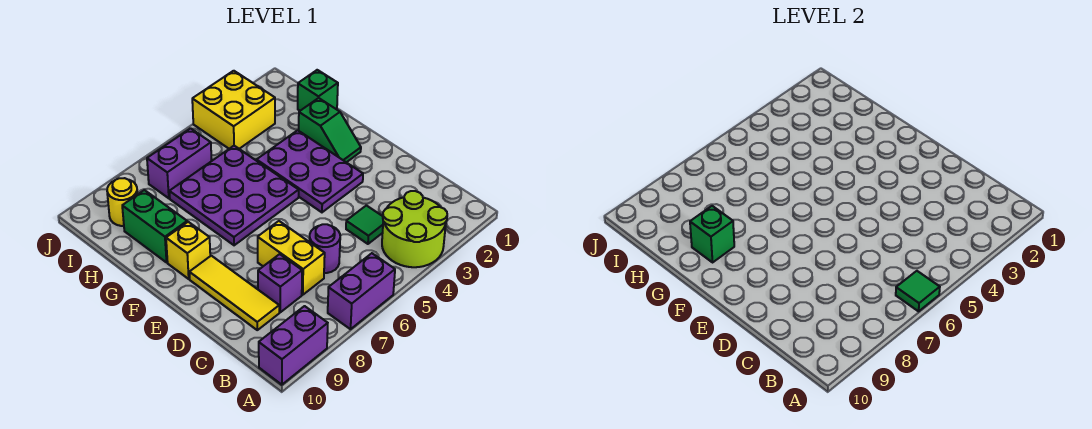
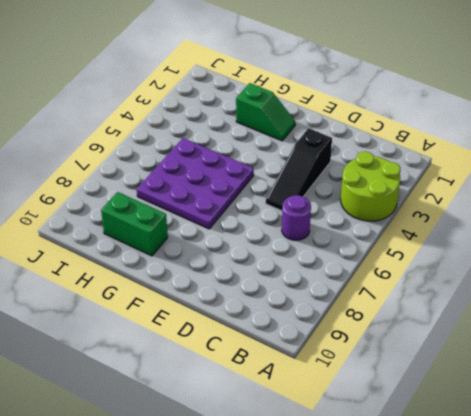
black slope D3:D5 level 1 top 3 -> none
none -> purple brick A6:A7 level 1
none -> purple brick A9:A10 level 1
none -> green tile C4 level 1

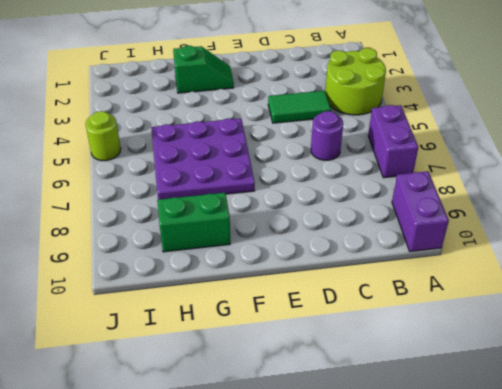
green tile C4:D4 level 1 -> green tile C4 level 1
lime round brick J5 level 1 -> none
none -> yellow brick C7:D7 level 1
none -> purple brick C8 level 1
none -> yellow tile C9:E9 level 1

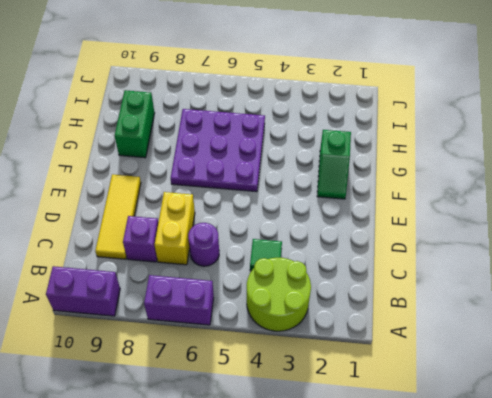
none -> purple plate E3:G4 level 1
none -> yellow brick F9 level 1
none -> green brick H1 level 1

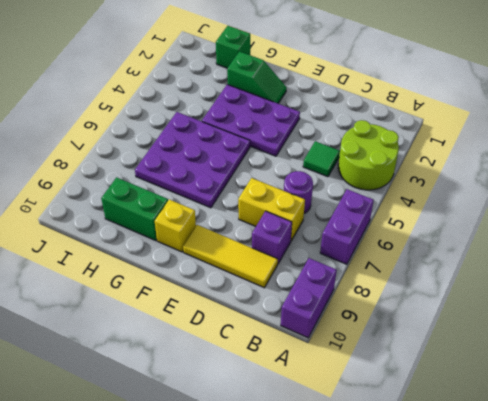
none -> yellow brick I3:J4 level 1
none -> purple brick I6:I7 level 1
none -> yellow round brick I9 level 1

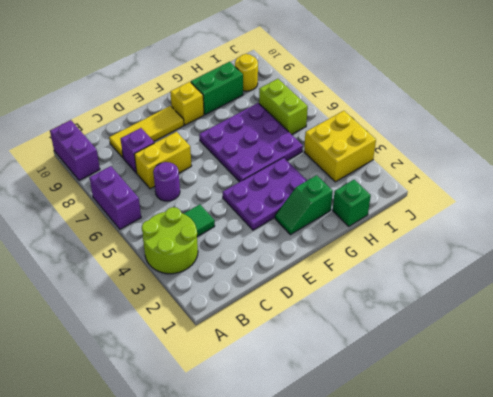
lime brick I6:I7 level 1 -> purple brick I6:I7 level 1
none -> green tile A6 level 2
none -> green brick G9 level 2

